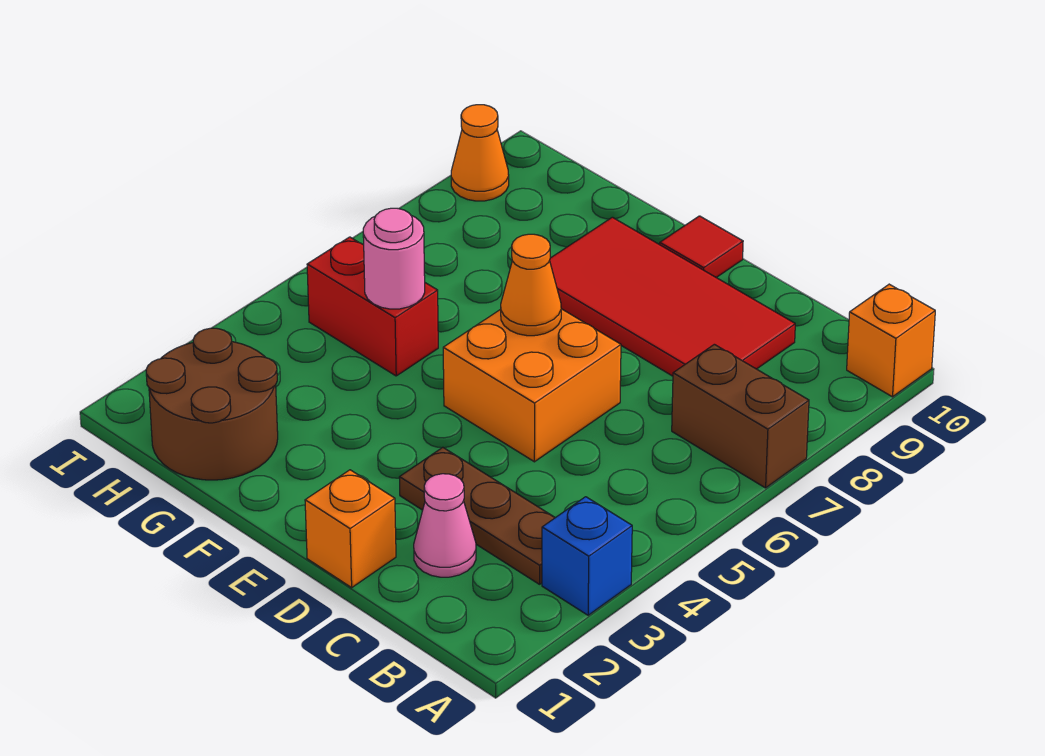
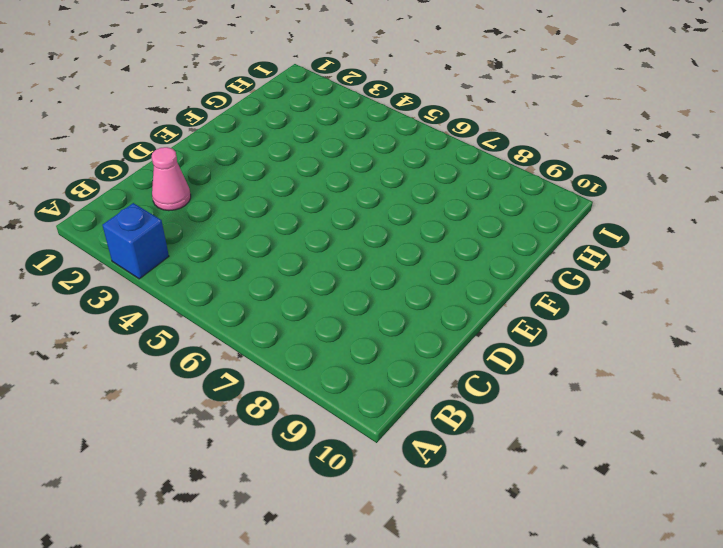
none -> brown brick A7:B7 level 1
none -> orange brick A10 level 1
none -> brown plate B3:D3 level 1

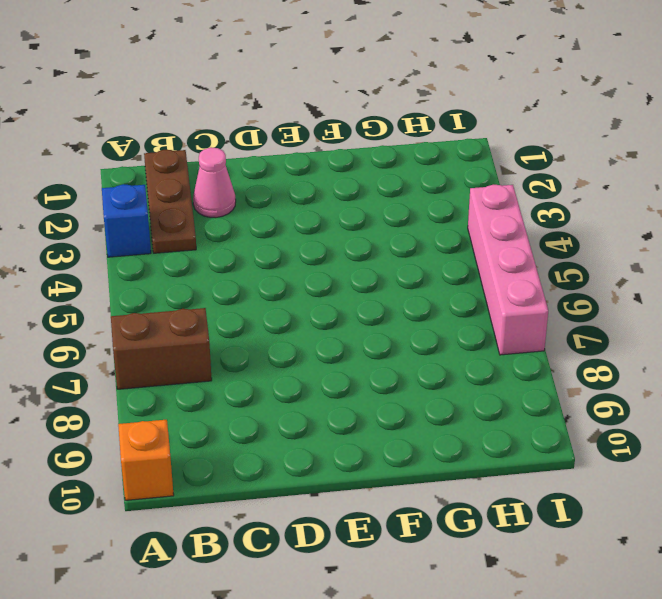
brown plate B1:B3 level 1 -> brown plate B3:D3 level 1
pink brick I4:I7 level 1 -> none
none -> red tile C8:F9 level 1
none -> orange brick D1 level 1
none -> orange brick D5:E6 level 1

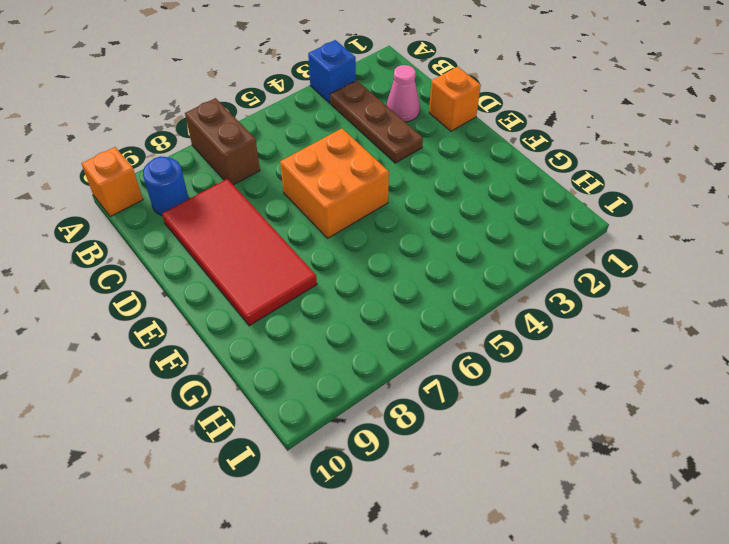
blue round brick B9 level 1 -> none
none -> red tile E10 level 1
none -> brown round brick G1:H2 level 1
none -> red brick G5:H5 level 1

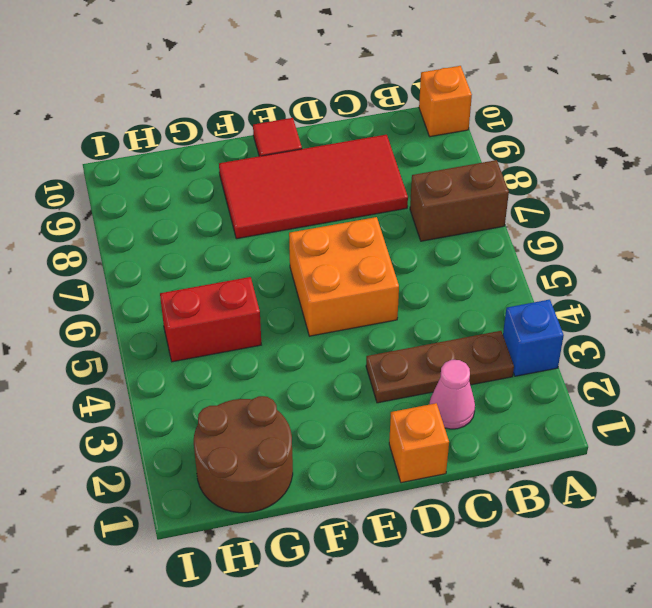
none -> orange cone I9 level 1
none -> orange cone E6 level 2
none -> pink round brick G5 level 2

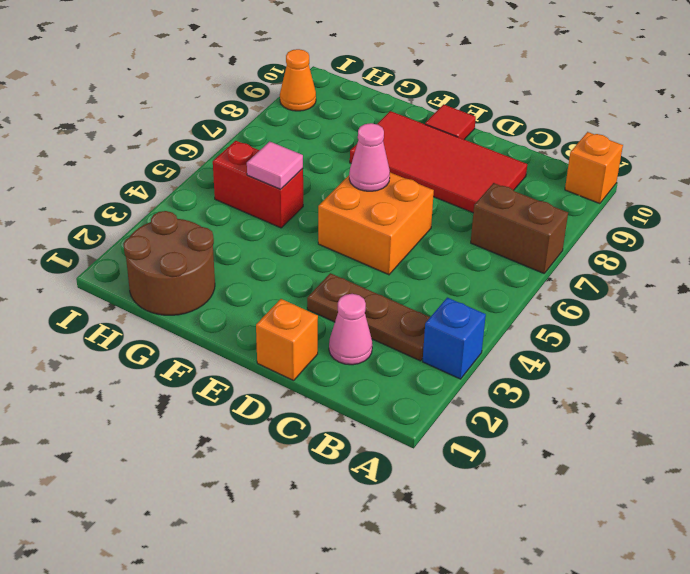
pink cone E6 level 2 -> orange cone E6 level 2
pink tile G5 level 2 -> pink round brick G5 level 2

